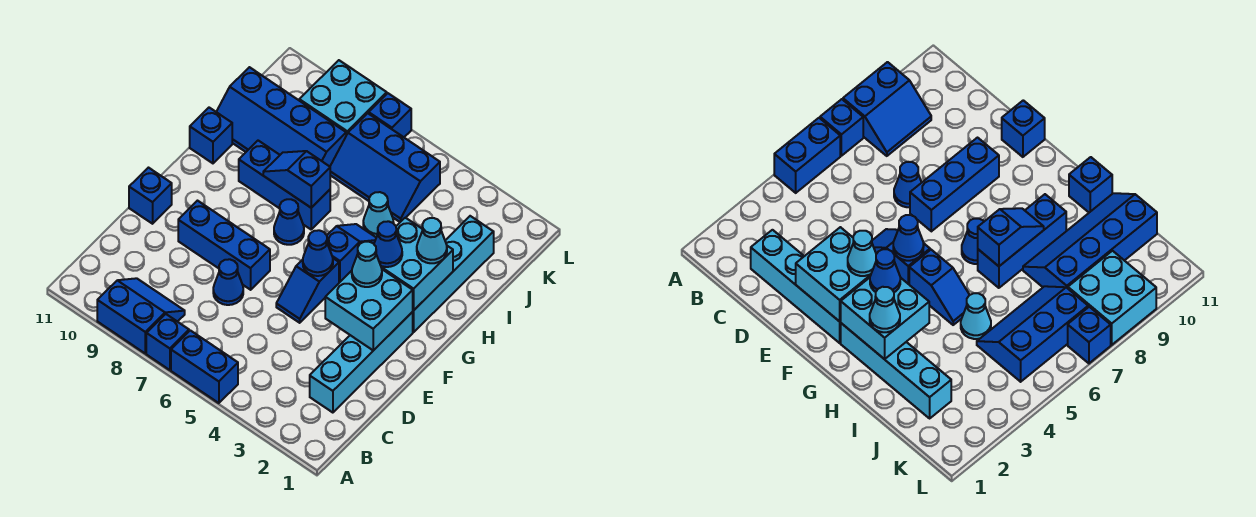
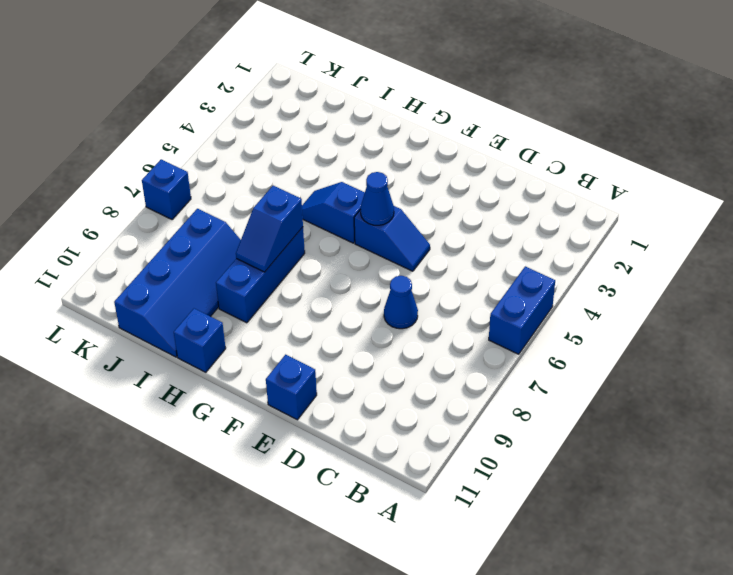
none -> blue brick A7 level 1
none -> blue slope A8:B9 level 1 top A
none -> cyan brick C2:F2 level 1

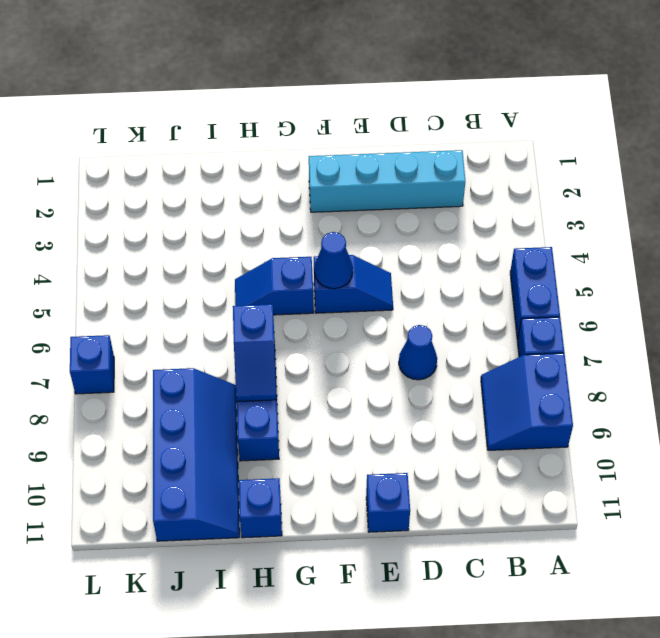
none -> blue brick E7:E9 level 1
none -> cyan brick G2:J2 level 1
none -> blue cone G7 level 1

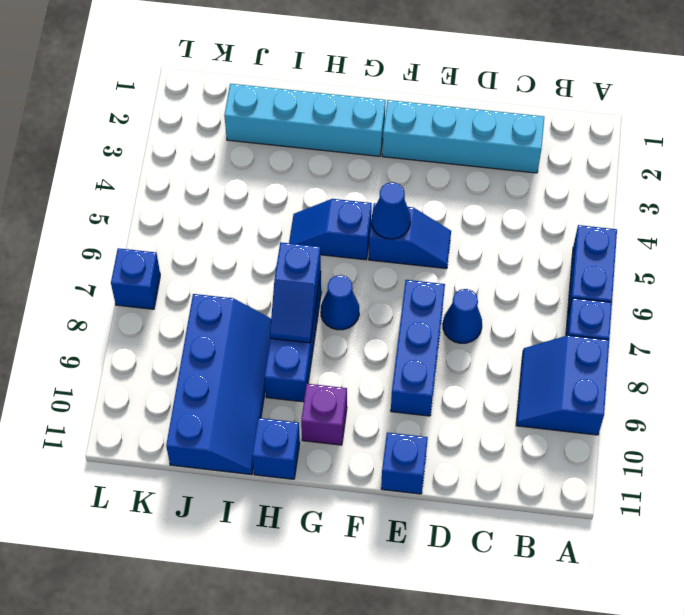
purple brick G10 level 1 -> none
none -> cyan cone I5 level 1
none -> blue slope J5:K7 level 1 top K
none -> cyan brick K8:L9 level 1

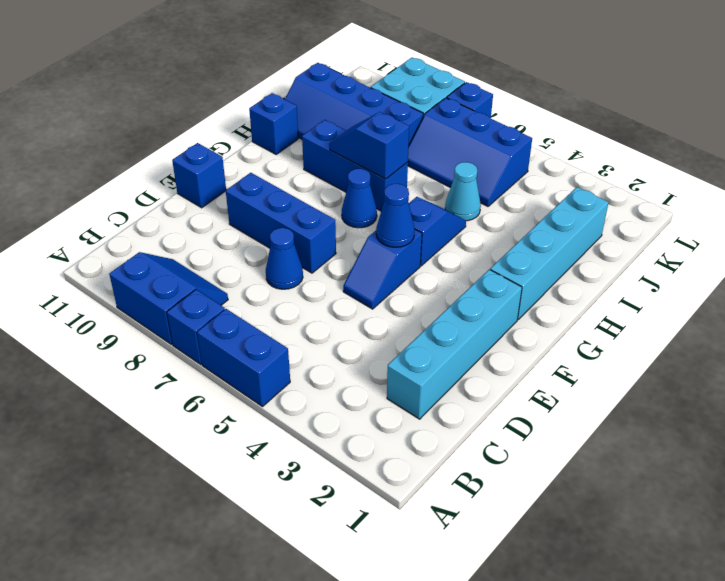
none -> cyan brick E2:F3 level 2
none -> cyan brick G2:H3 level 2
none -> cyan cone F3 level 3

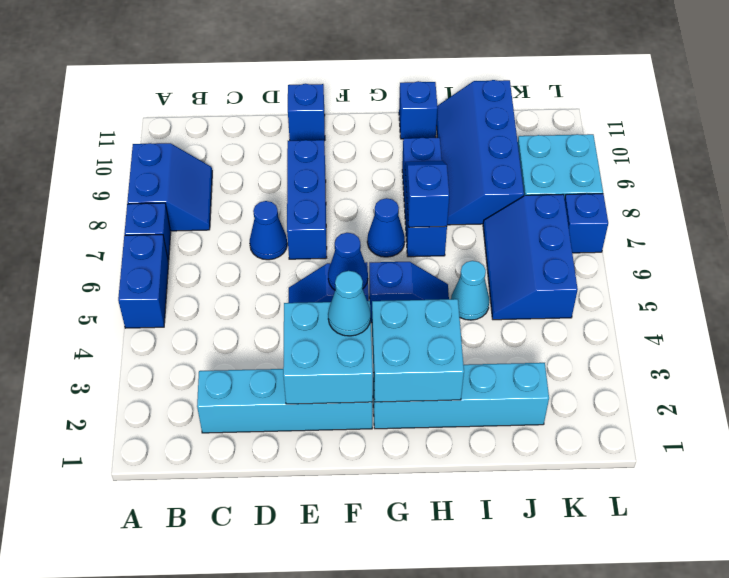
none -> blue cone G3 level 3
none -> cyan cone H2 level 3

